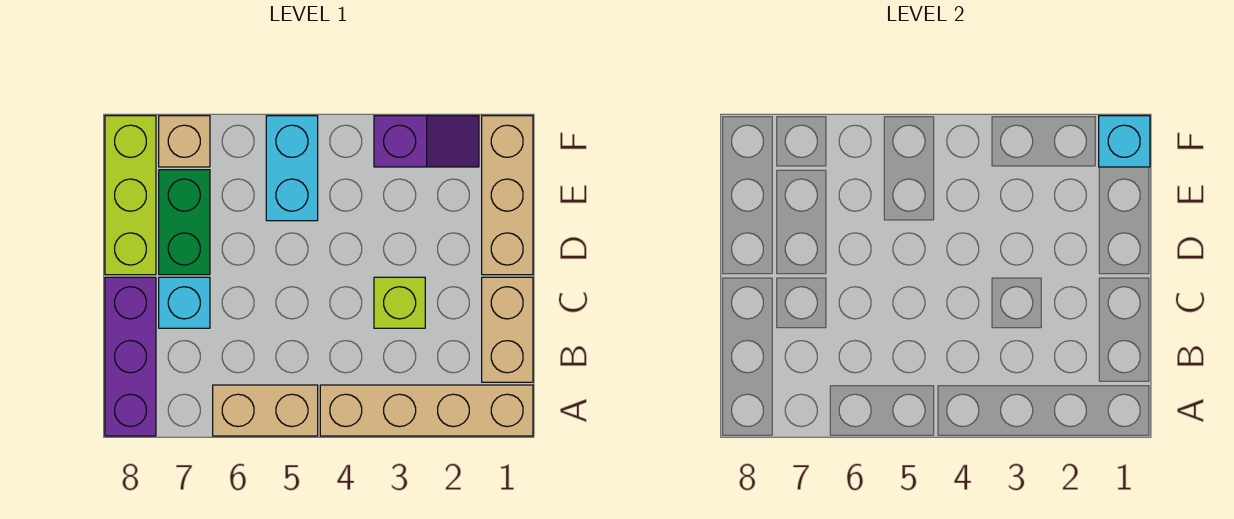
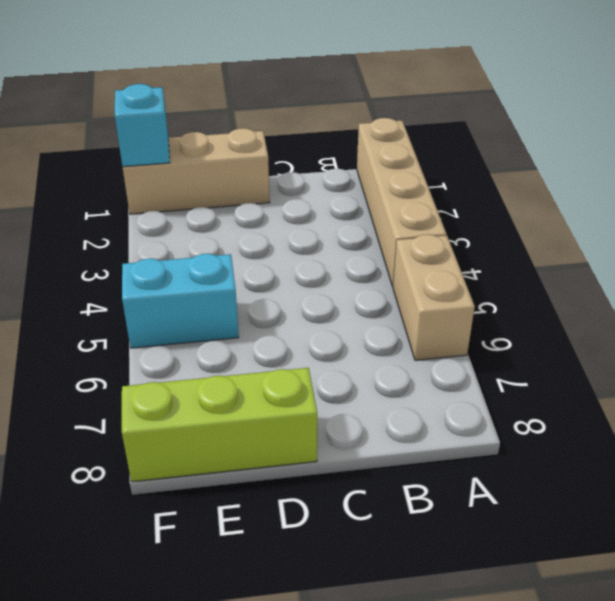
none -> purple brick A8:C8 level 1
none -> tan brick B1:C1 level 1
none -> lime brick C3 level 1

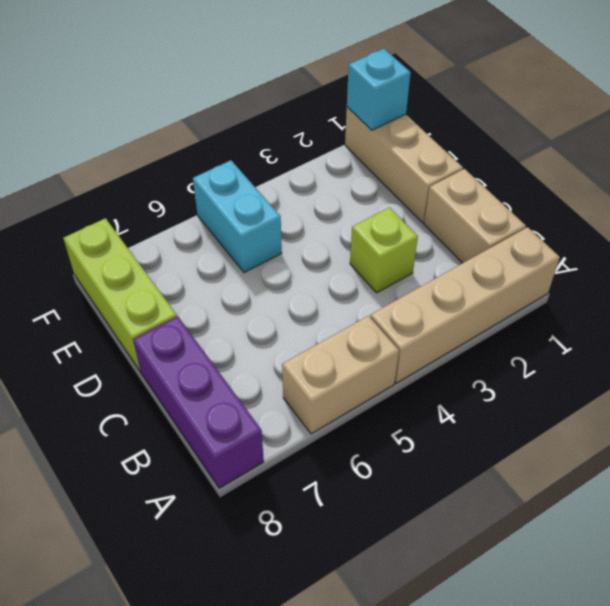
none -> cyan brick C7 level 1
none -> green brick D7:E7 level 1
none -> purple slope F2:F3 level 1 top 3

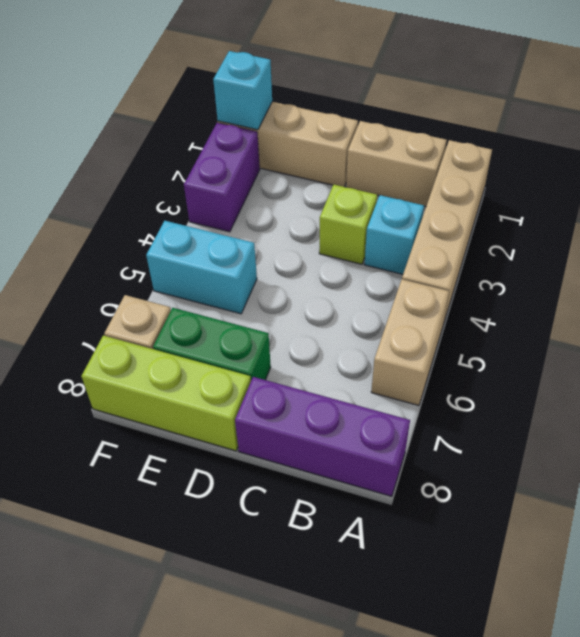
cyan brick B3 level 1 -> cyan brick C7 level 1
purple brick F2:F3 level 1 -> purple slope F2:F3 level 1 top 3

